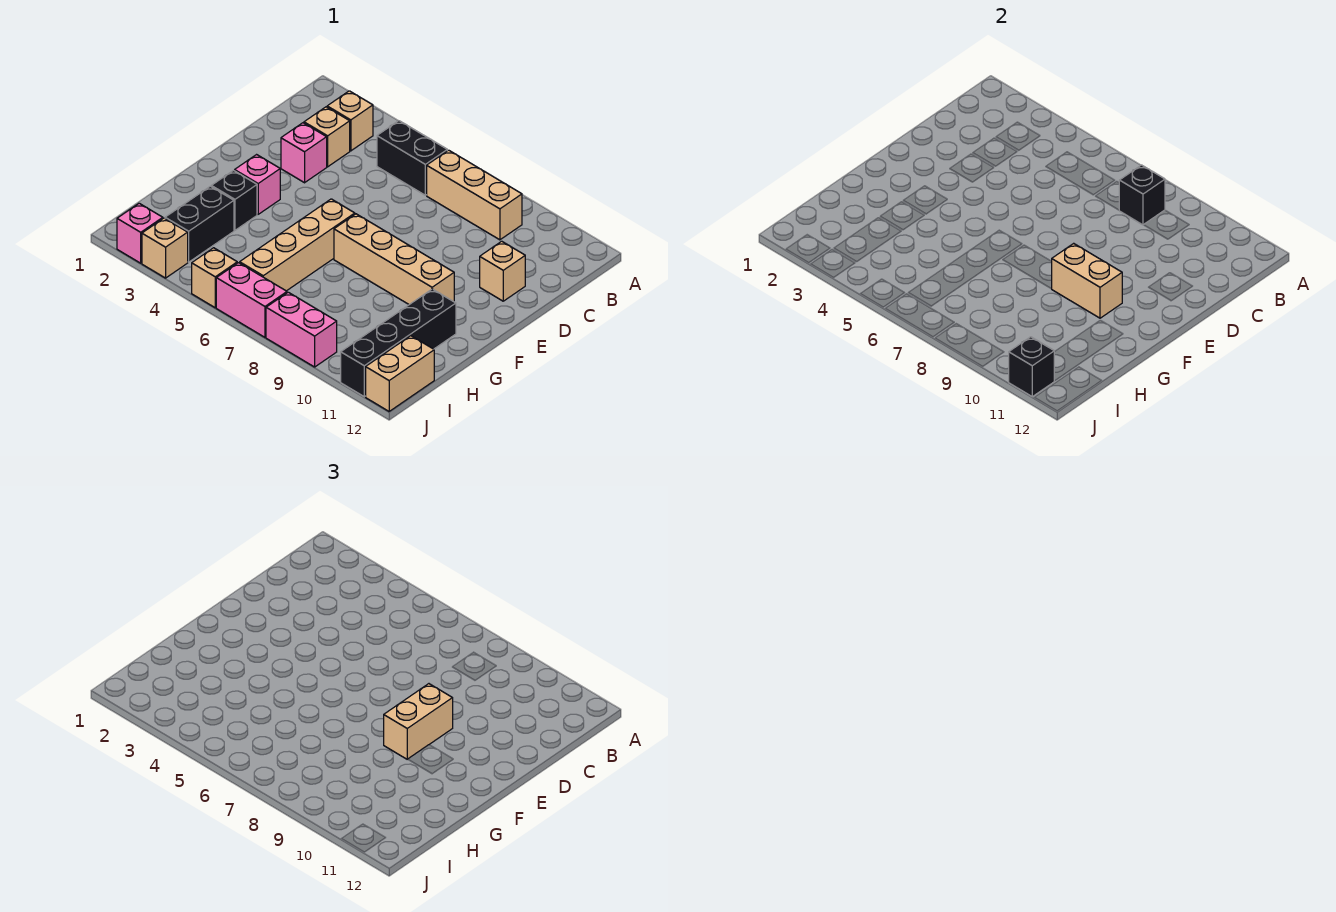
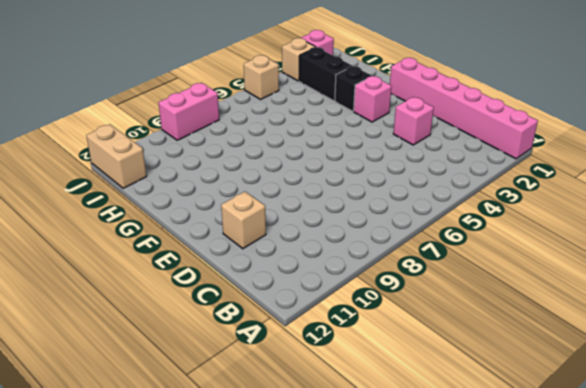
pink brick A1:F1 level 1 -> none
none -> tan brick B3 level 1
none -> black brick B5:B6 level 1
none -> tan brick B7:B9 level 1

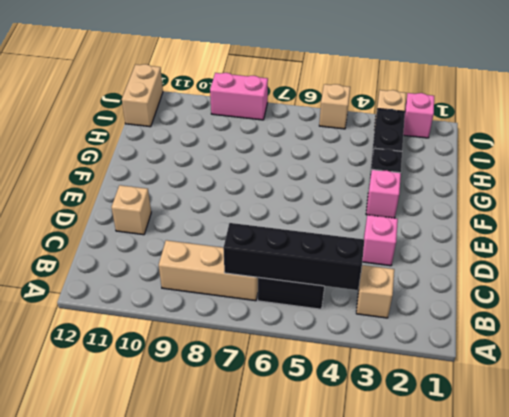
black brick B4:B7 level 2 -> black brick G11:J11 level 1
none -> tan brick C3 level 1
none -> tan brick F6:I6 level 1
none -> tan brick F7:F10 level 1

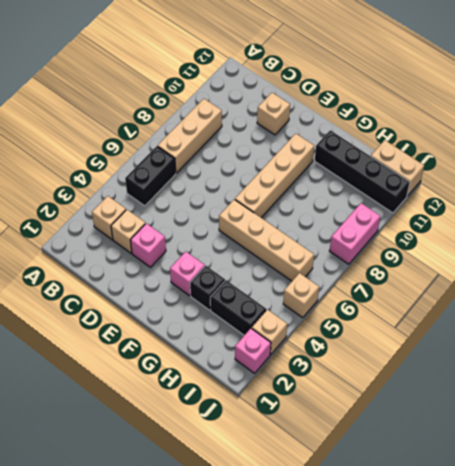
none -> pink brick J6:J7 level 1
none -> black brick B8 level 2
none -> tan brick F9:F10 level 2

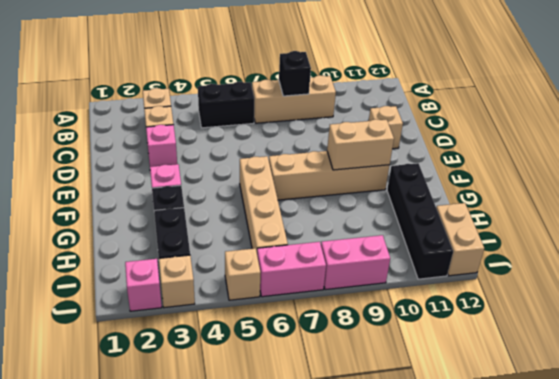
none -> black brick J11 level 2
none -> tan brick E9:F9 level 3

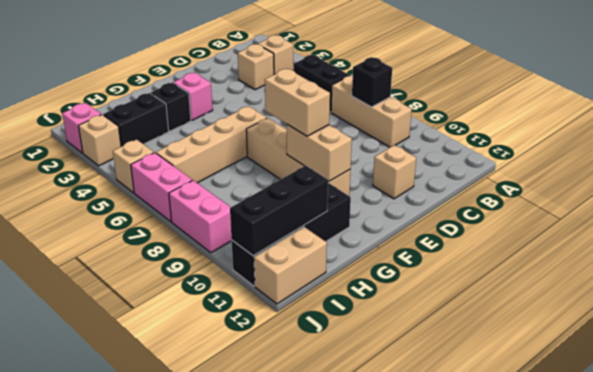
tan brick F8:F9 level 3 -> tan brick E9:F9 level 3
black brick H11:J11 level 2 -> black brick J11 level 2
none -> pink brick D3 level 1

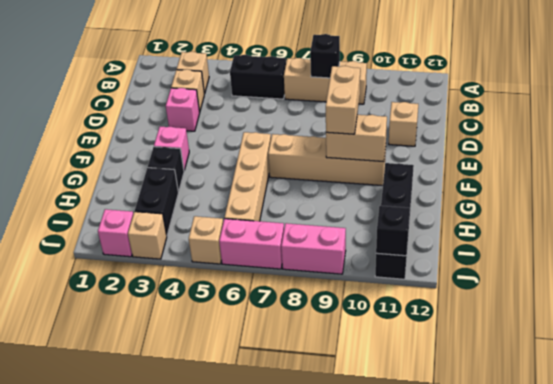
none -> tan brick I12:J12 level 1

